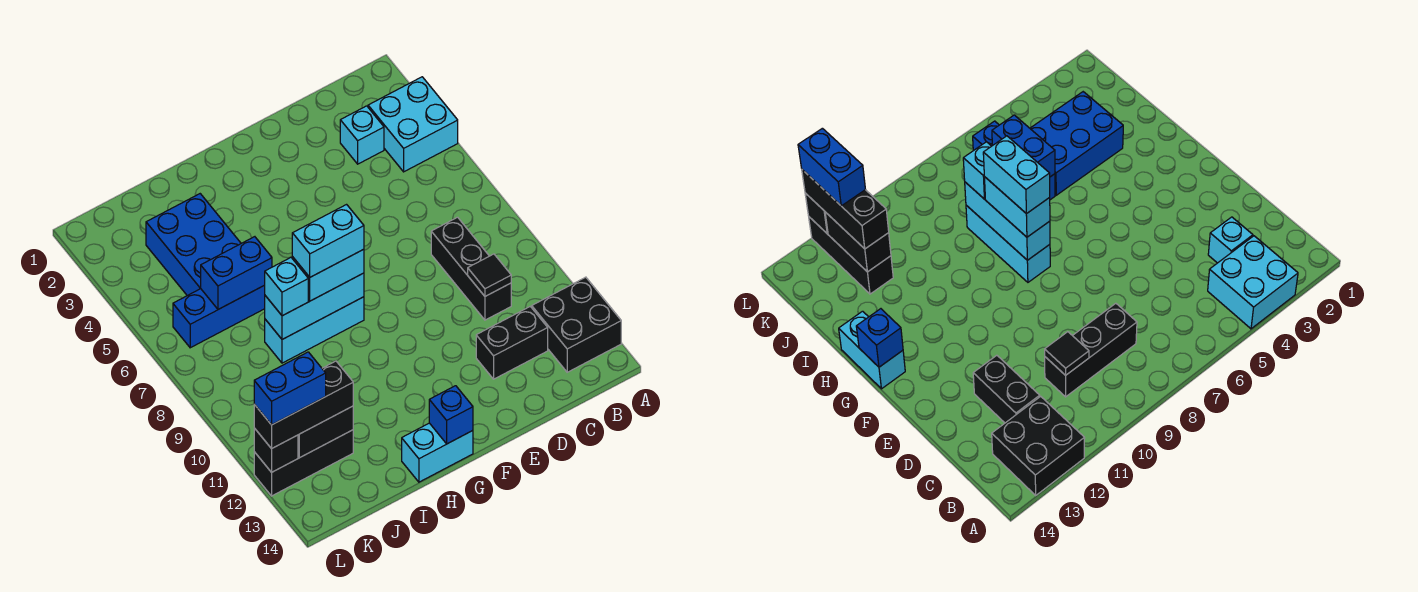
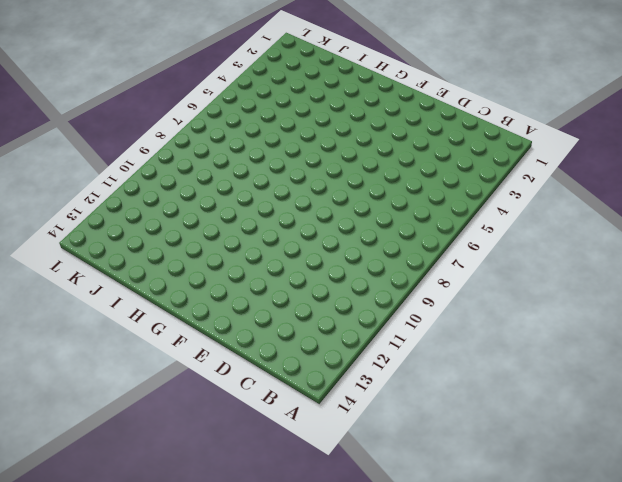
none -> cyan brick A3:B4 level 1
none -> black brick A12:B13 level 1
none -> cyan brick C3 level 1

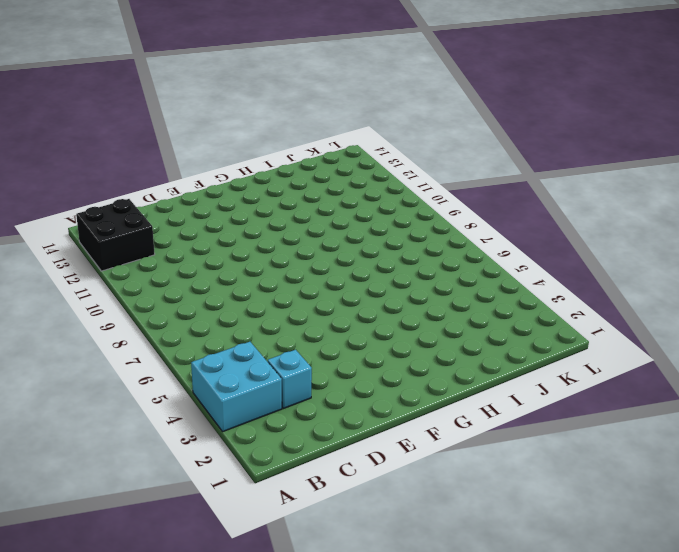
none -> black brick C8:C10 level 1
none -> black brick C12:D12 level 1
none -> cyan brick G8:I8 level 1

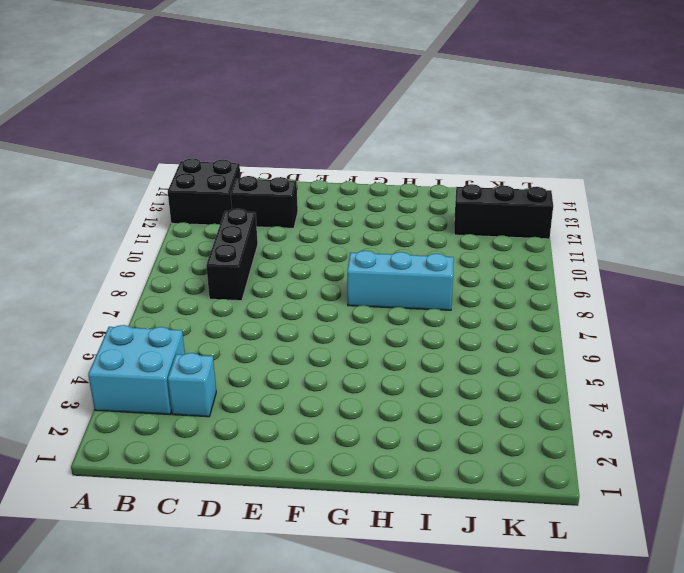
none -> cyan brick G14:H14 level 1
none -> blue brick I3:J5 level 1
none -> blue brick I6:K6 level 1

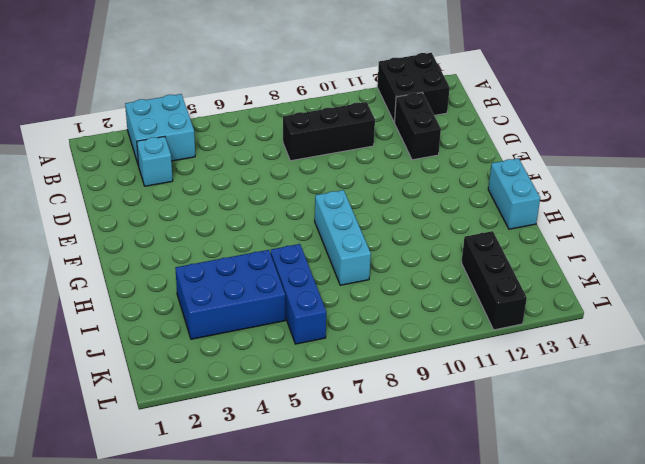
none -> black tile C10 level 2
none -> cyan brick G8:I8 level 2
none -> blue brick G14 level 2

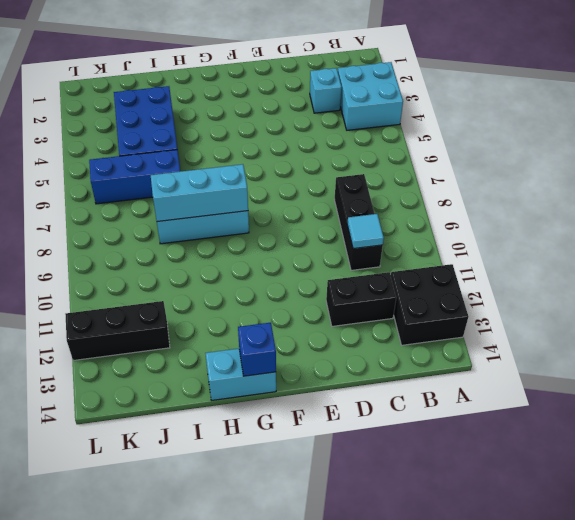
cyan tile C10 level 2 -> black tile C10 level 2
none -> blue brick I6:J6 level 2
none -> black brick J12:K12 level 2
none -> black brick L12 level 2

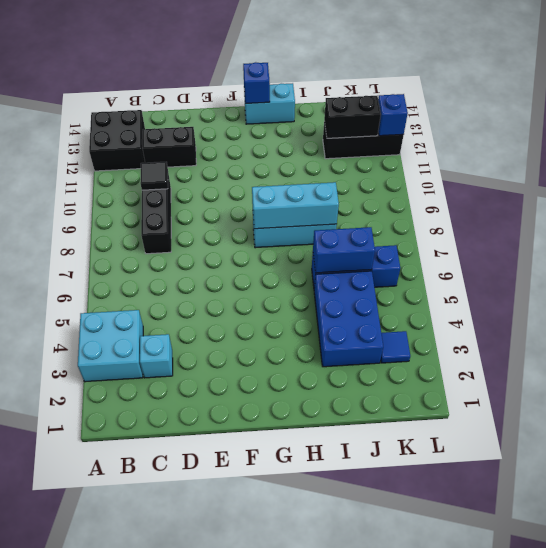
blue tile K3 level 1 -> none
blue brick L12 level 2 -> black brick L12 level 2
none -> cyan brick G8:H8 level 3
none -> cyan brick I8 level 3
none -> black brick J12:L12 level 3

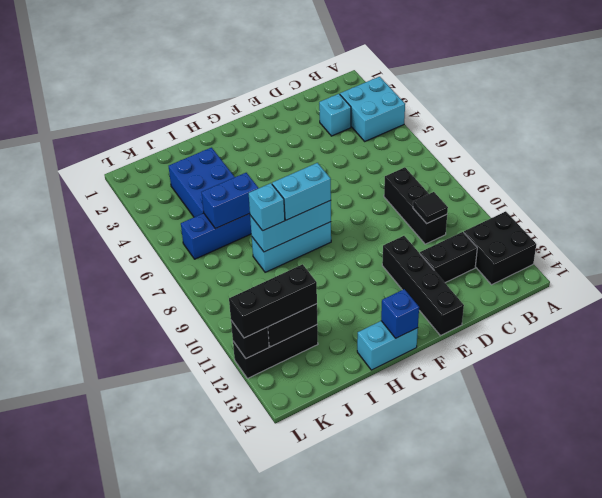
black brick E11:E14 level 1 -> none
none -> cyan brick G8:H8 level 4
none -> blue brick K12:L12 level 4

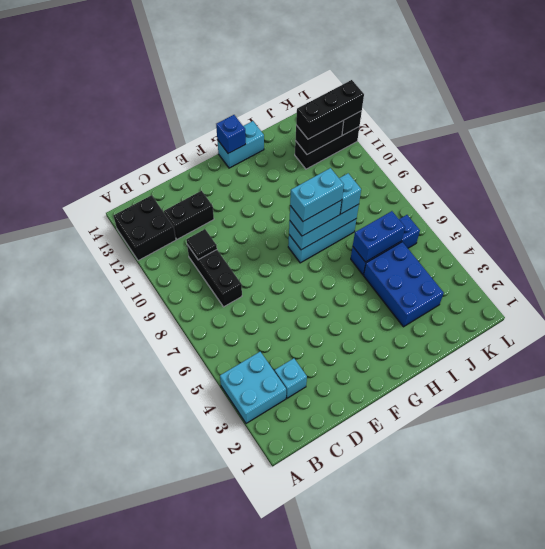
none -> blue brick K12:L12 level 4

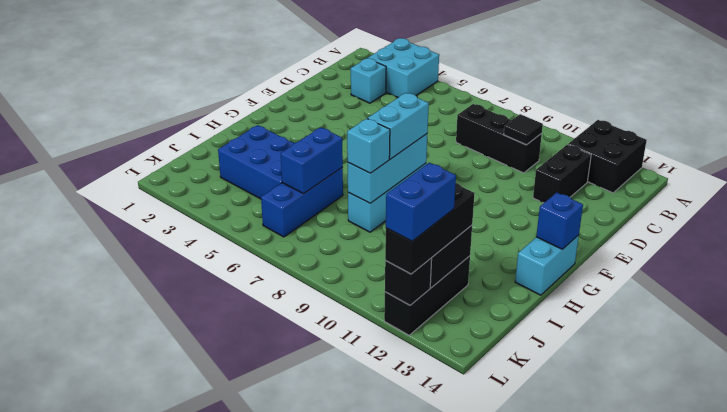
none -> cyan brick G8:H8 level 4

